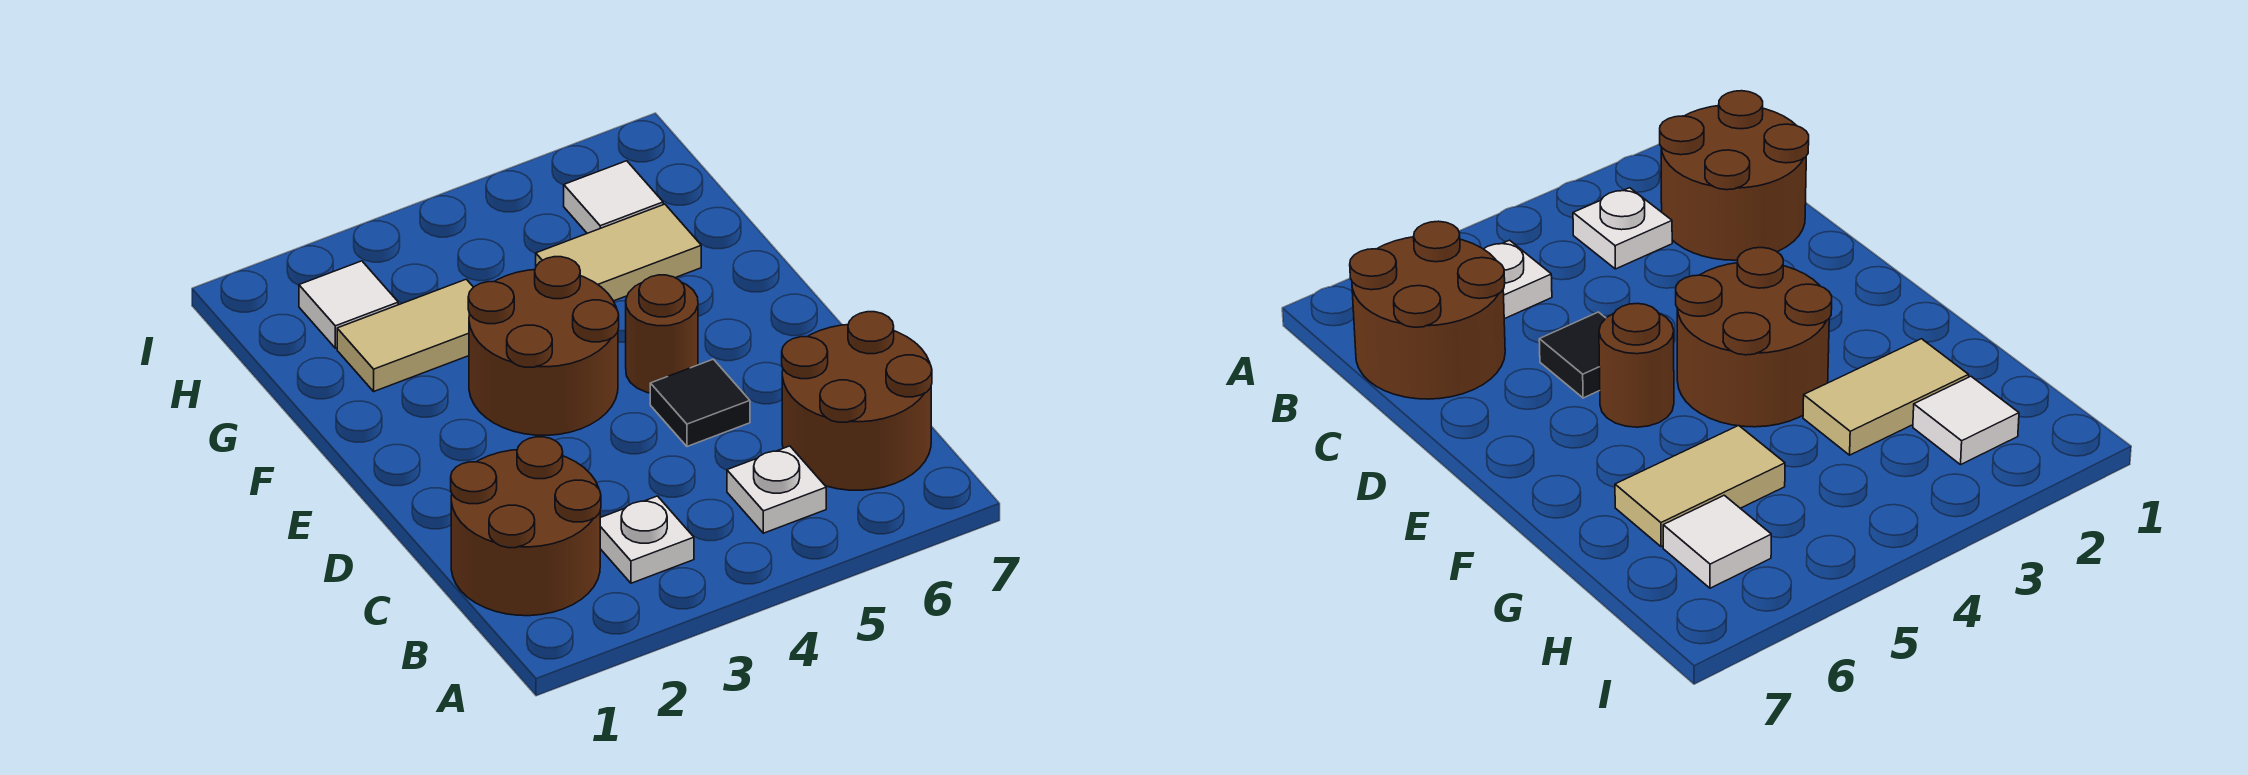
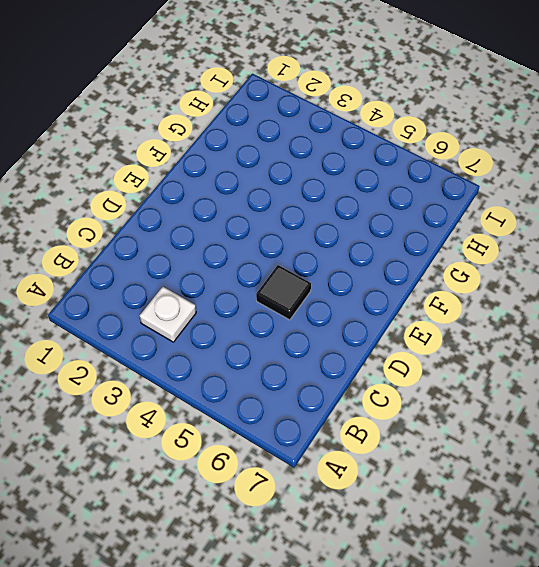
none -> brown round brick B1:C2 level 1
none -> white plate B5 level 1

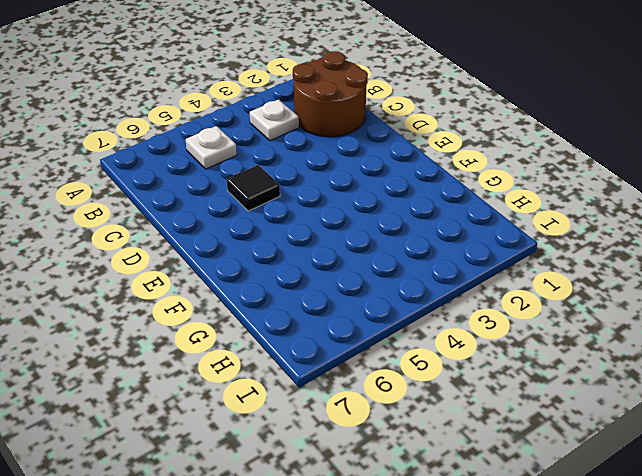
none -> brown round brick B6:C7 level 1
none -> brown round brick E3:F4 level 1

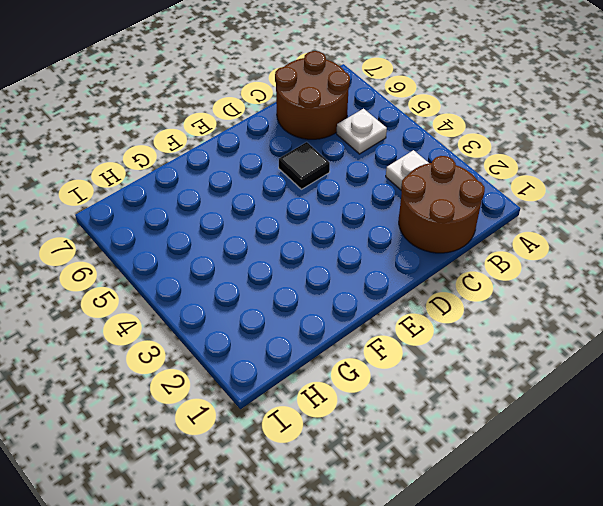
none -> brown round brick E3:F4 level 1
none -> brown round brick E5 level 1

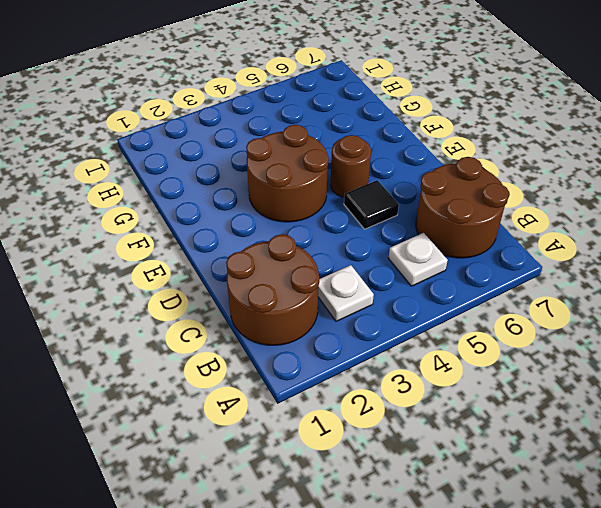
none -> tan tile G2:G3 level 1
none -> tan tile G5:G6 level 1

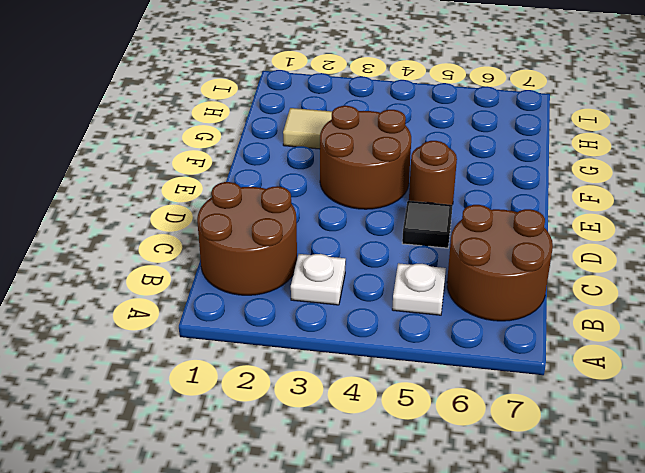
none -> tan tile G5:G6 level 1
none -> white tile H2 level 1

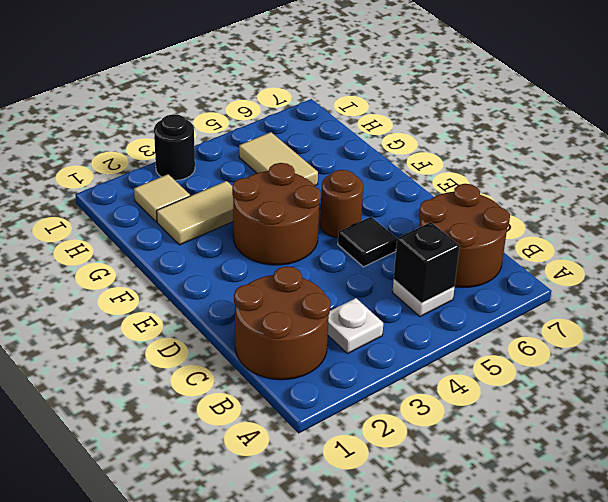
black brick B5 level 2 -> none
tan tile G5:H5 level 1 -> tan tile G5:G6 level 1
tan tile H2 level 1 -> white tile H2 level 1
black round brick I3 level 1 -> none
none -> white tile H6 level 1

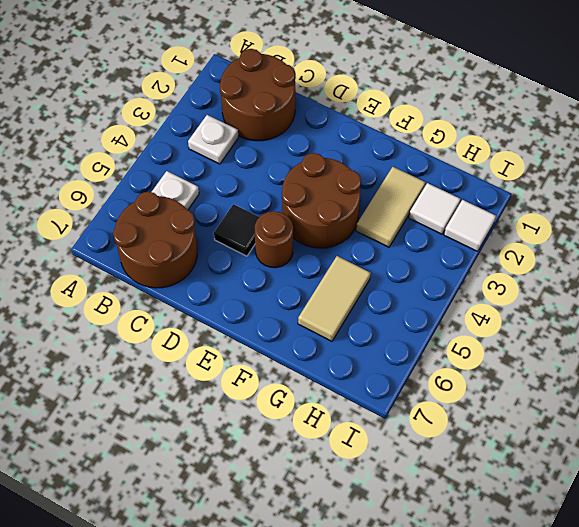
white tile I2 level 1 -> white tile H6 level 1

